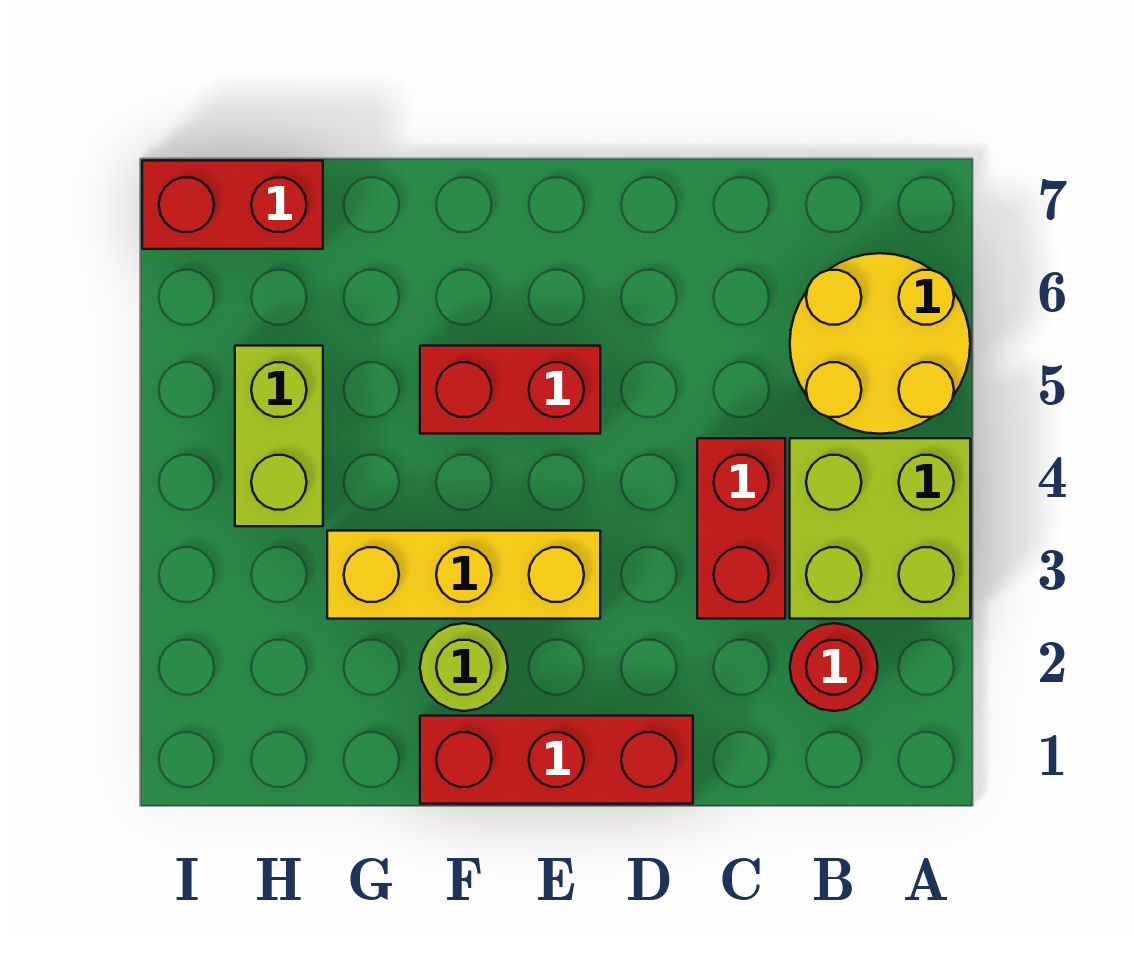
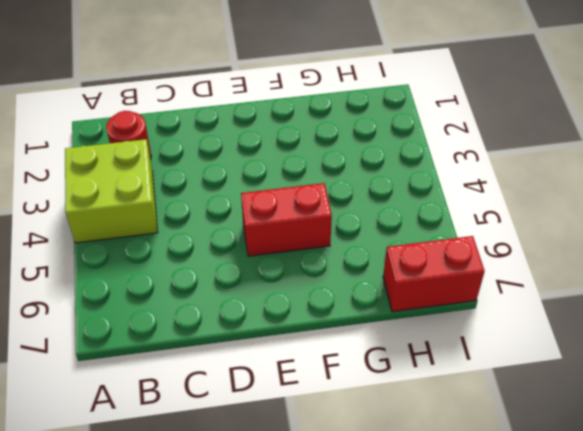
none -> yellow round brick A5:B6 level 1
none -> red brick C3:C4 level 1

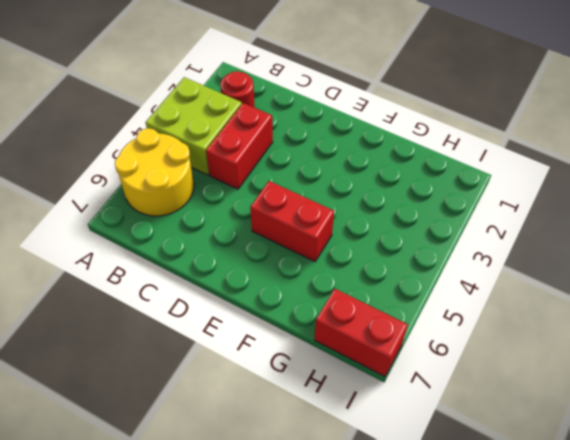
none -> red brick D1:F1 level 1
none -> yellow brick E3:G3 level 1

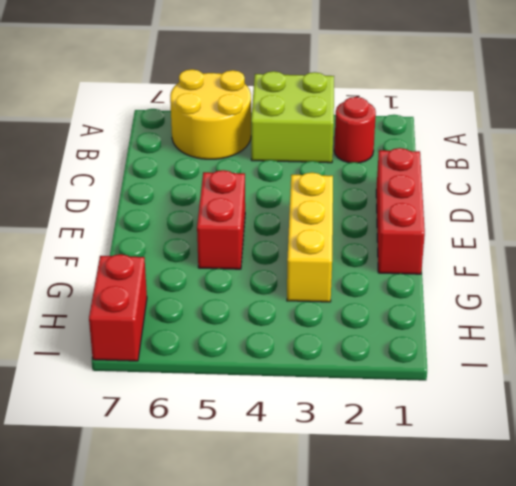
none -> red brick C3:C4 level 1
none -> lime round brick F2 level 1

